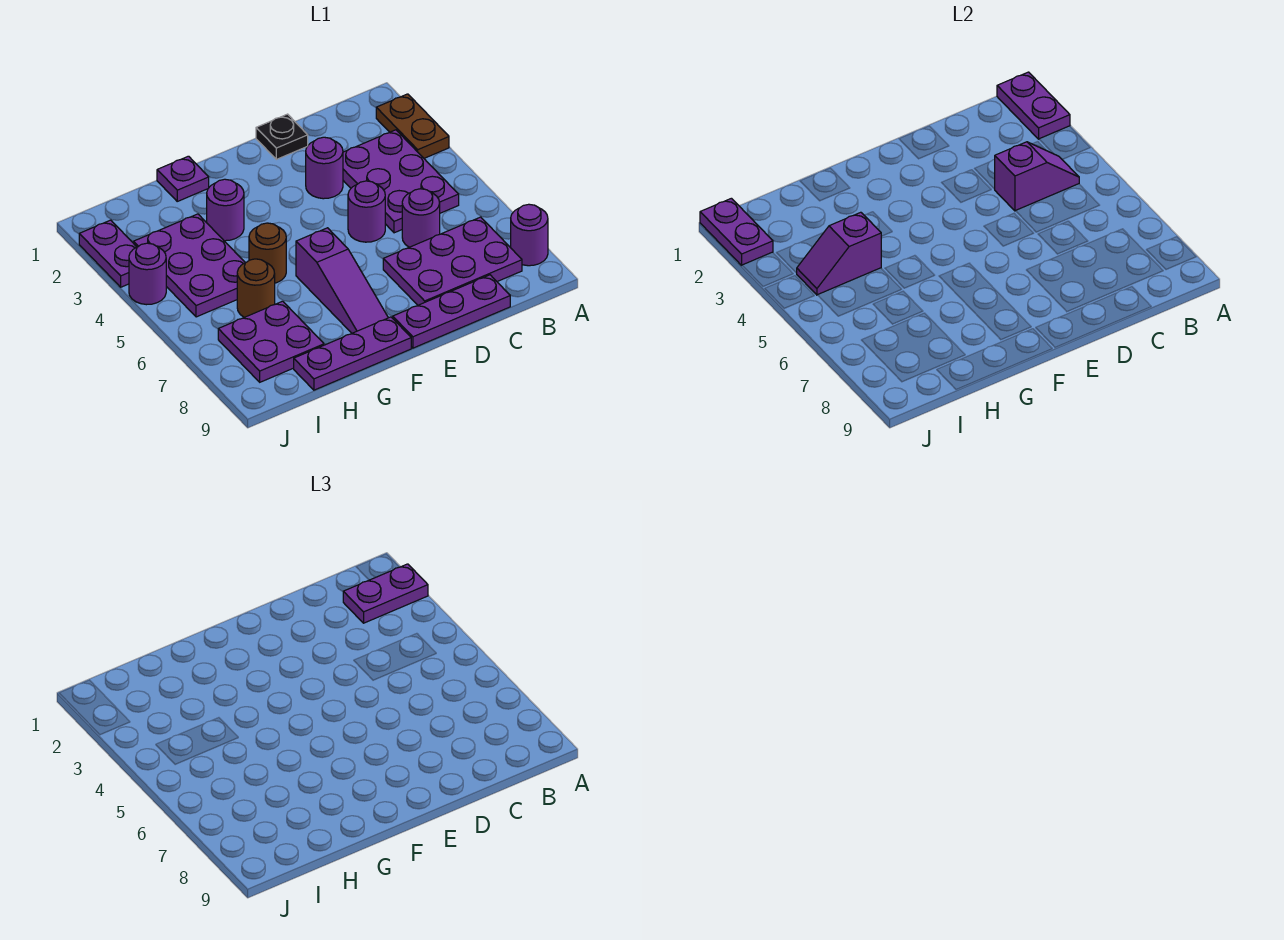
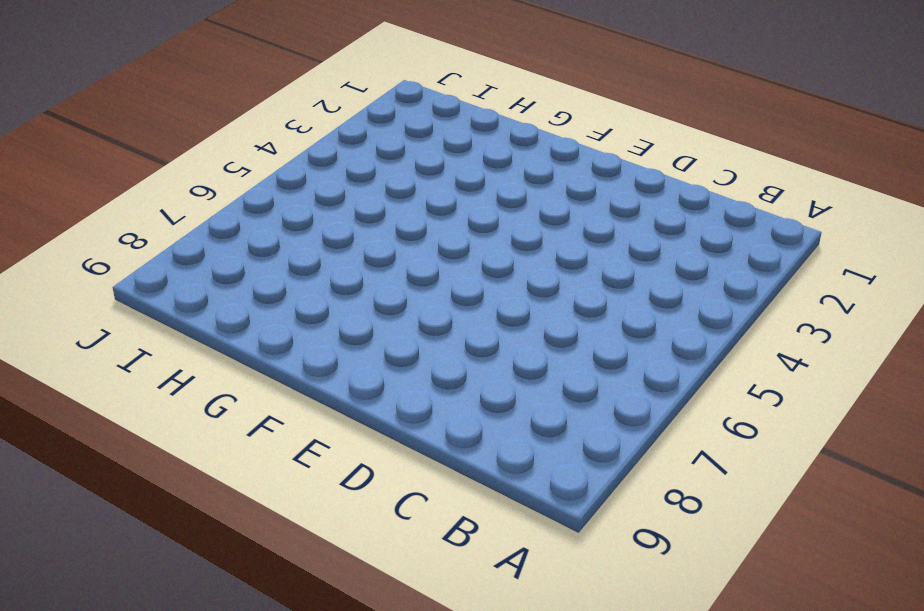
none -> brown plate A2:A3 level 1
none -> purple round brick A8 level 1
none -> purple plate B3:C5 level 1

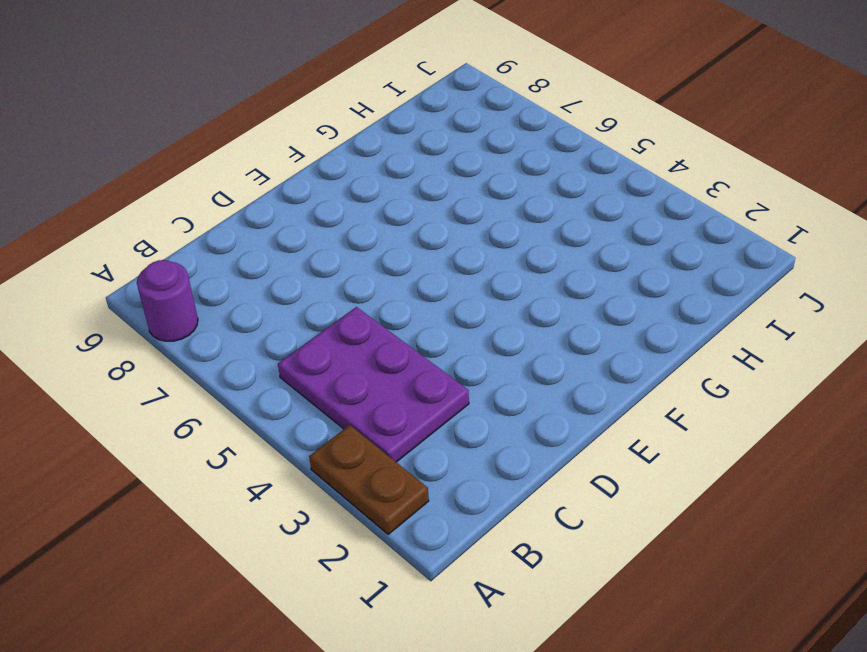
none -> purple plate B7:D8 level 1
none -> purple round brick C6 level 1
none -> purple plate C9:E9 level 1

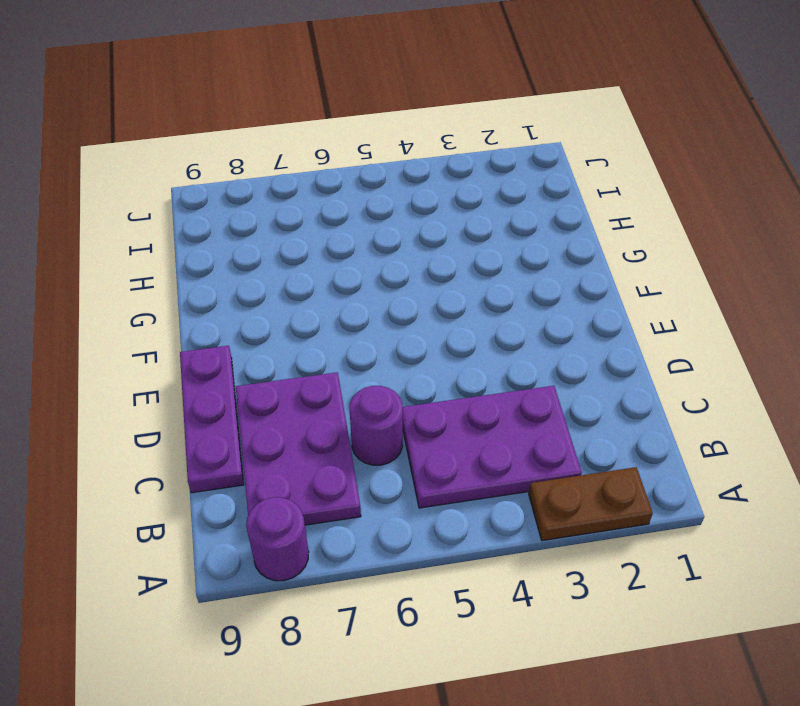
none -> black plate D1 level 1
none -> purple round brick D3 level 1
none -> purple round brick D5 level 1

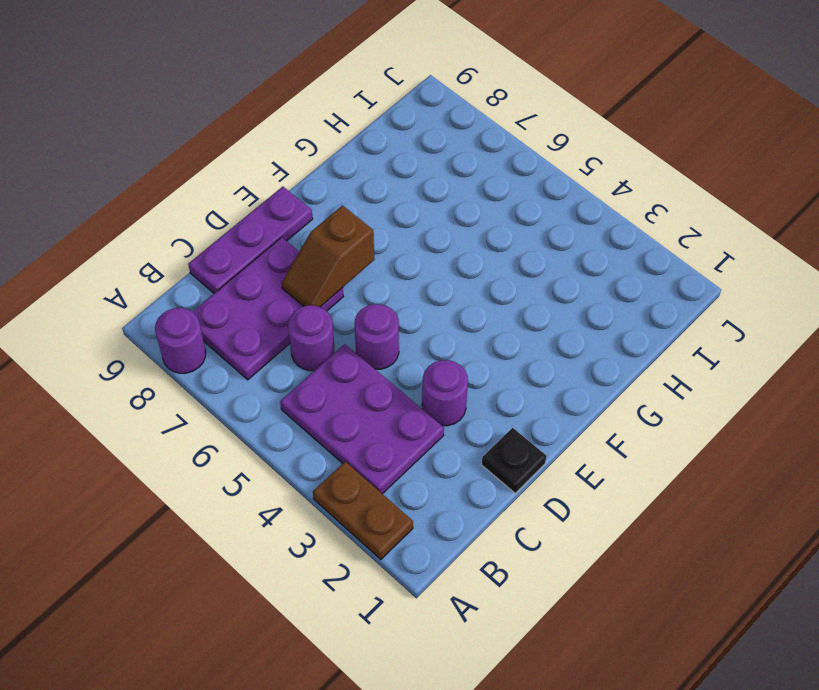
brown slope D7:E7 level 2 top E -> none
none -> purple slope F6:F8 level 1 top 6
none -> purple plate F9:H9 level 1
none -> purple plate G1 level 1

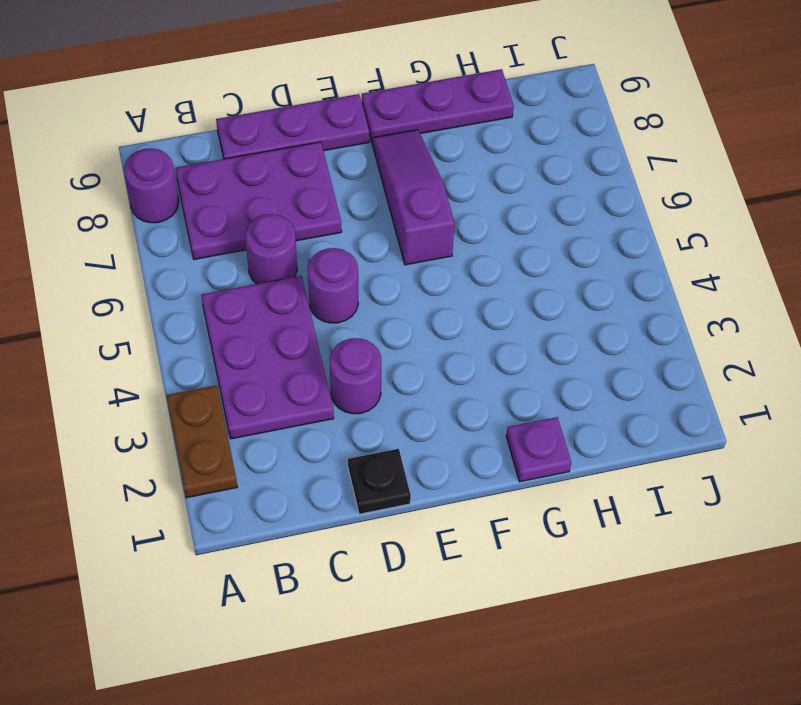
none -> purple round brick G3 level 1
none -> brown round brick G5 level 1
none -> purple plate H3:I5 level 1

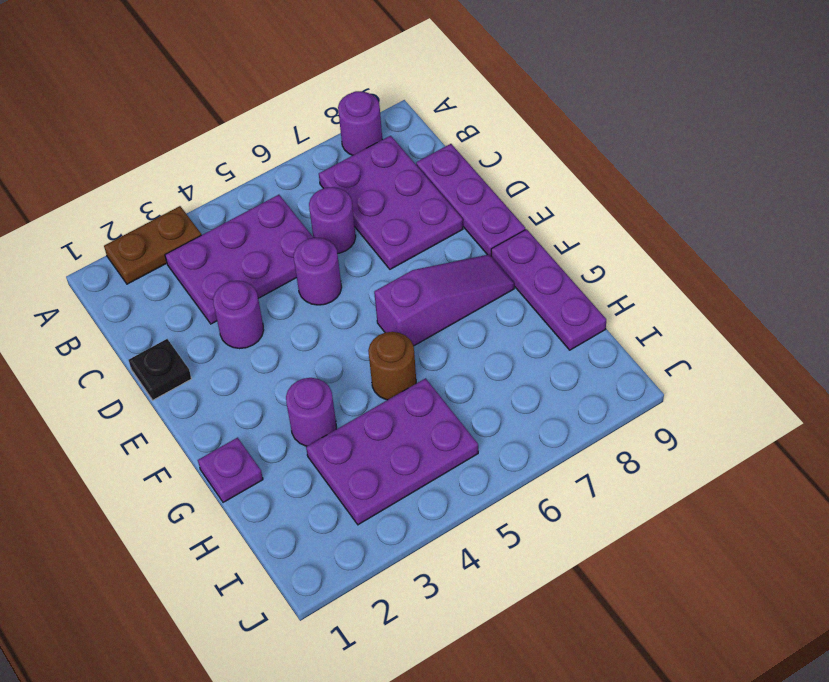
none -> brown round brick H6 level 1
none -> purple plate H7:I8 level 1
none -> purple plate J2:J3 level 1

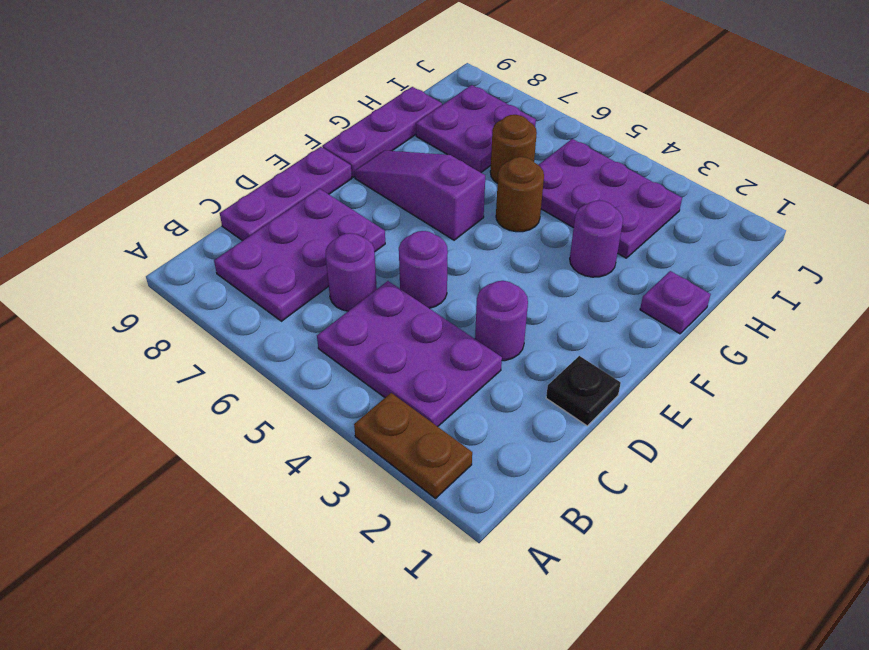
none -> purple round brick A8 level 1
none -> purple plate J2:J3 level 1
none -> purple round brick J4 level 1

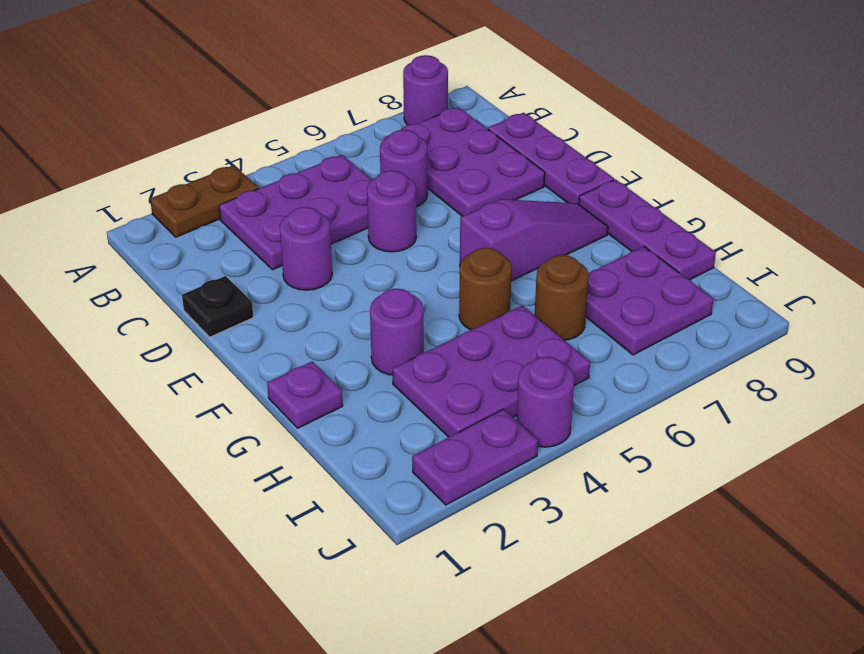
none -> purple plate A1:A2 level 2
none -> purple slope B4:C4 level 2 top C
none -> purple slope H4:I4 level 2 top H

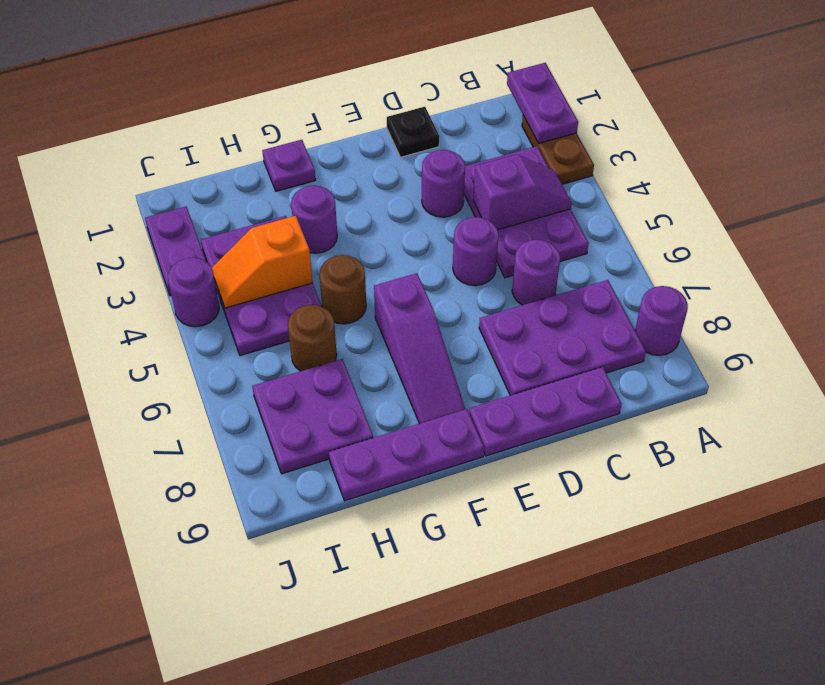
orange slope H4:I4 level 2 top H -> purple slope H4:I4 level 2 top H
none -> purple plate J1:J2 level 2
none -> purple plate A2:B2 level 3

